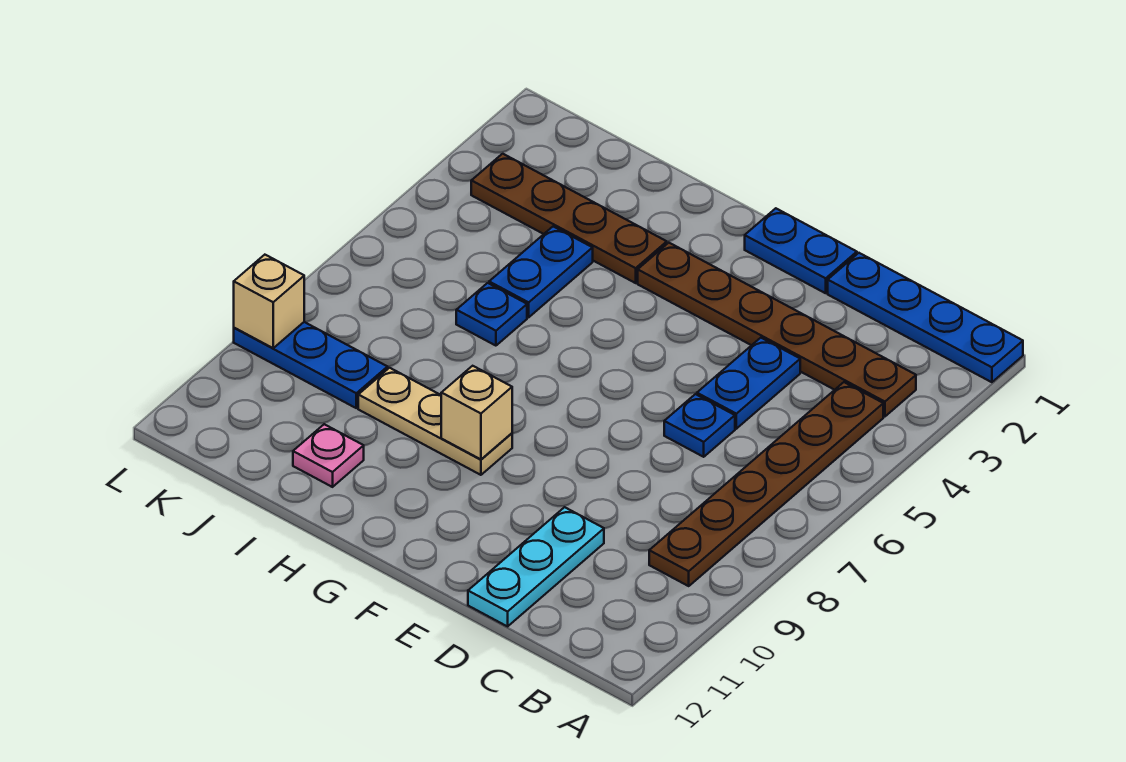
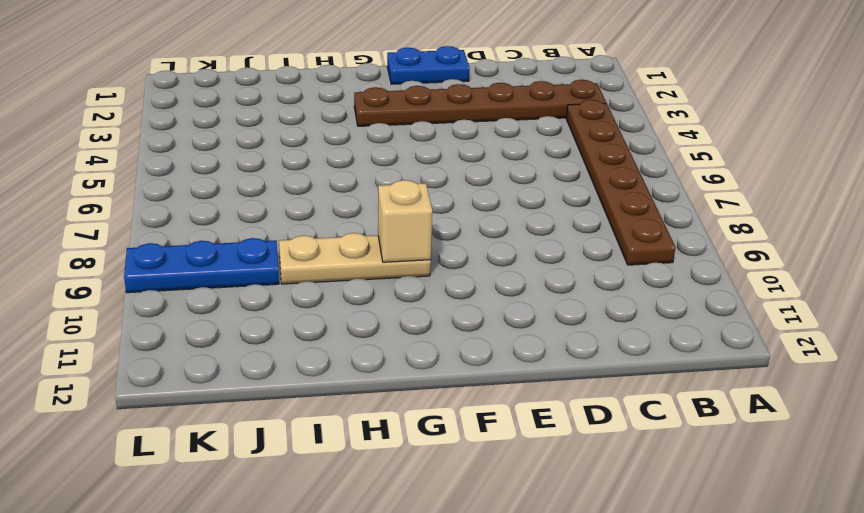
none -> blue plate A1:D1 level 1
none -> blue plate D4:D5 level 1
none -> blue plate D6 level 1

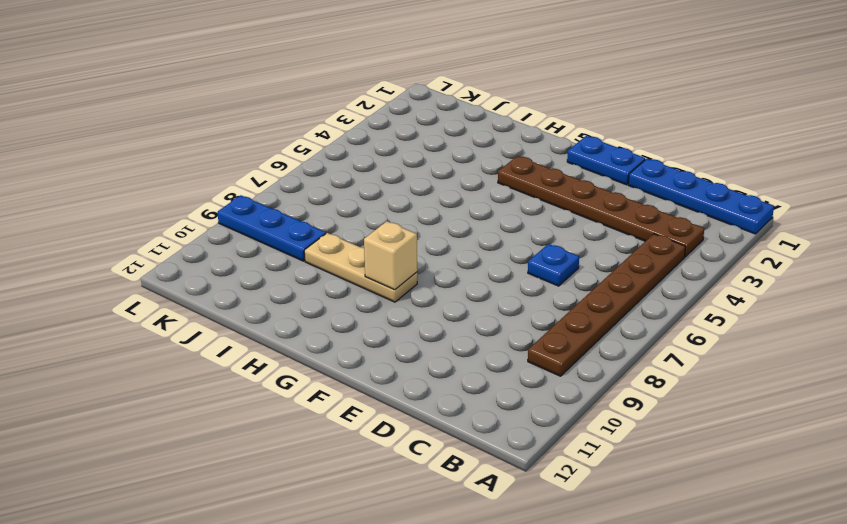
none -> blue plate D4:D5 level 1
none -> cyan plate D10:D12 level 1
none -> brown plate H3:K3 level 1

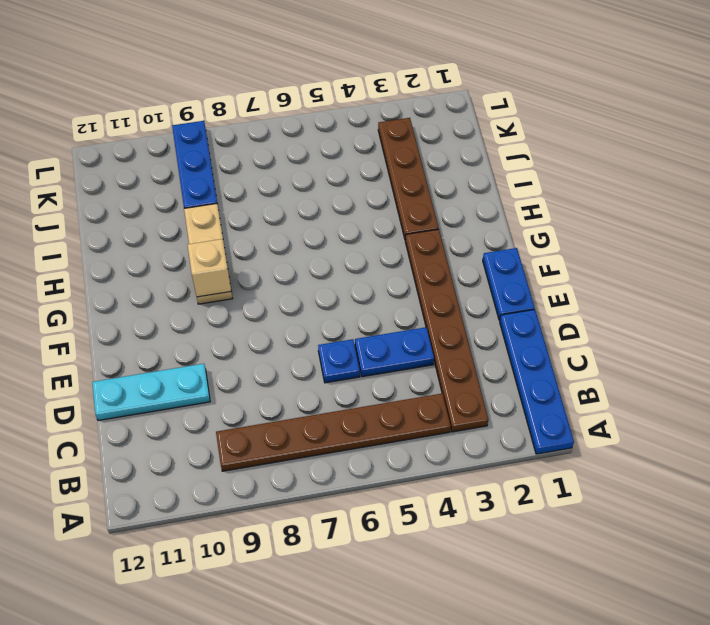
none -> blue plate I4:I5 level 1
none -> blue plate I6 level 1
none -> pink plate I11 level 1

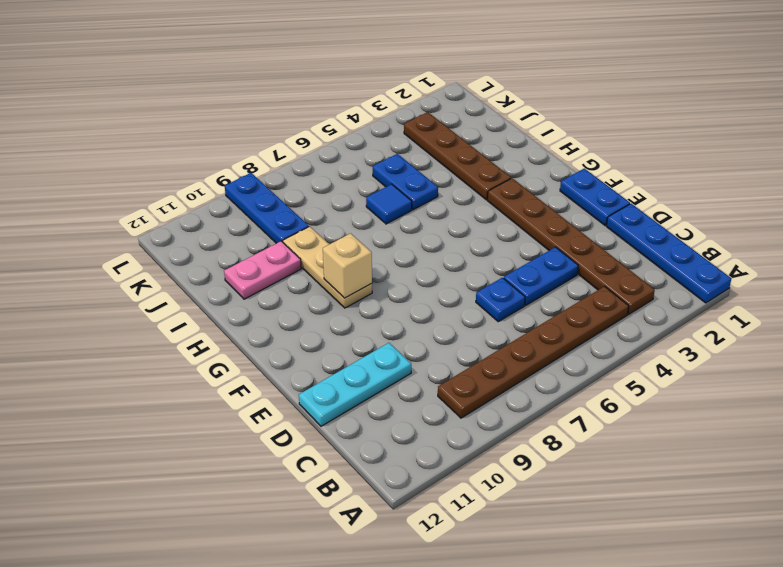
blue plate I5:J5 level 1 -> blue plate I4:I5 level 1
blue tile I6 level 1 -> blue plate I6 level 1
pink plate I10:I11 level 1 -> pink plate I11 level 1
none -> tan brick L9 level 2

